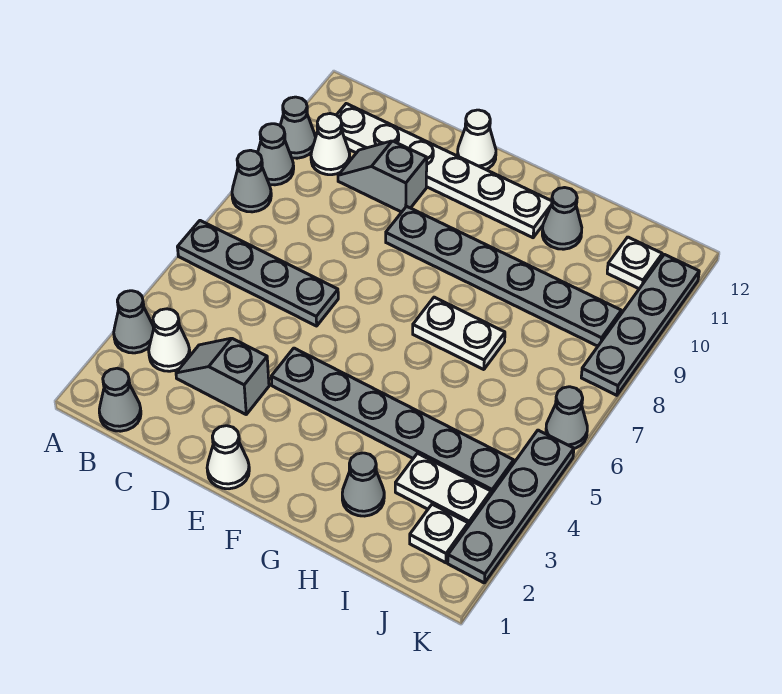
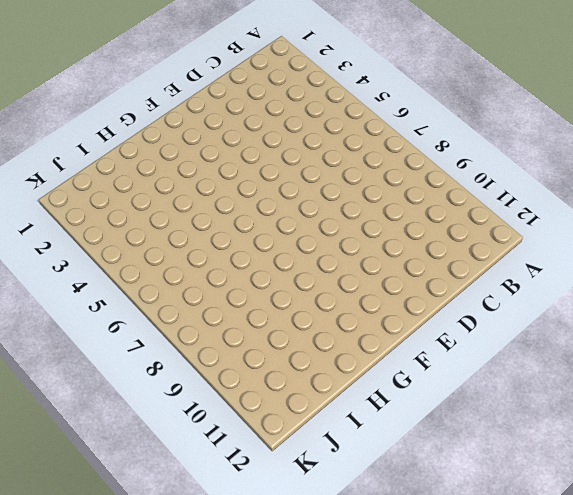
none -> grey cone A3 level 1
none -> grey plate A6:D6 level 1
none -> grey cone A8 level 1

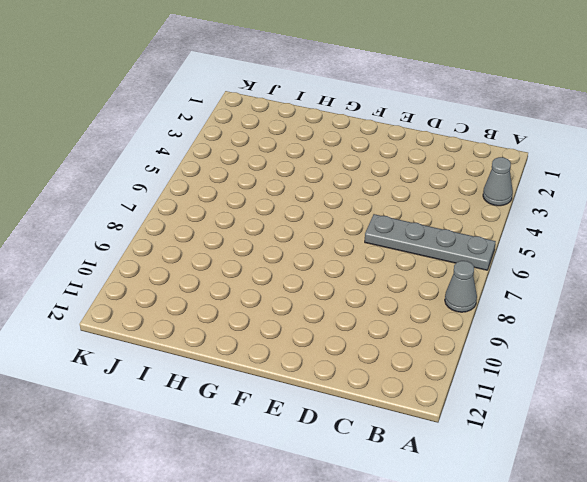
none -> grey cone A9 level 1
none -> grey cone A10 level 1
none -> grey cone B1 level 1

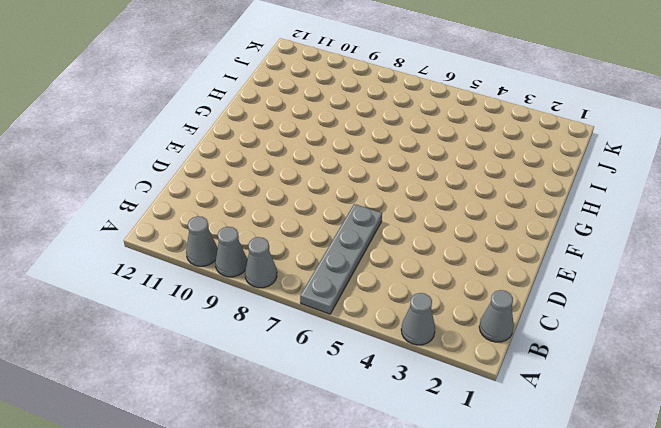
none -> white cone B3 level 1
none -> white cone B10 level 1
none -> white plate B11:G11 level 1

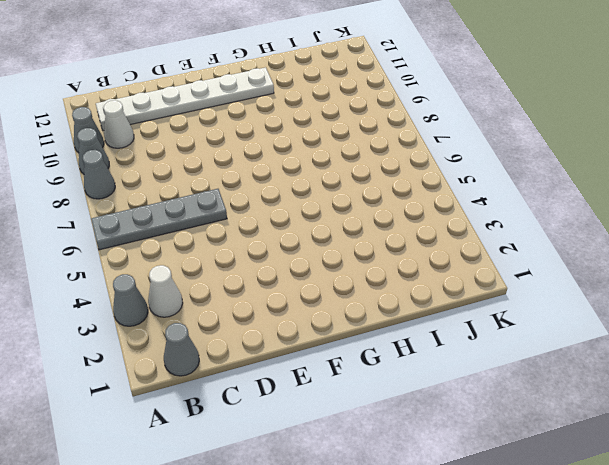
none -> grey slope C3:D3 level 1 top D
none -> grey slope C10:D10 level 1 top D
none -> white cone E1 level 1

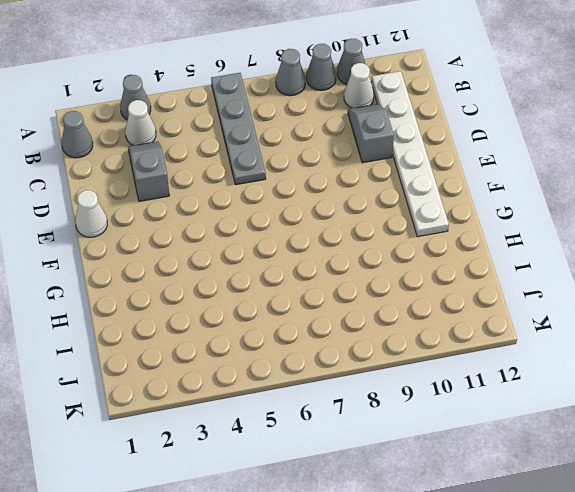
none -> grey plate E4:J4 level 1
none -> grey plate E9:J9 level 1
none -> white cone E12 level 1

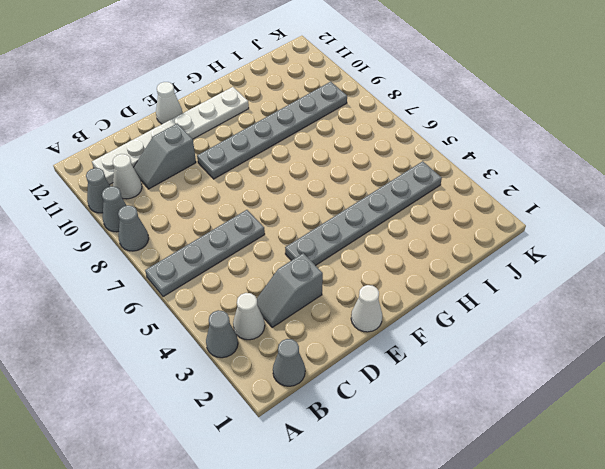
none -> white plate G7:H7 level 1
none -> grey cone H2 level 1
none -> grey cone H11 level 1

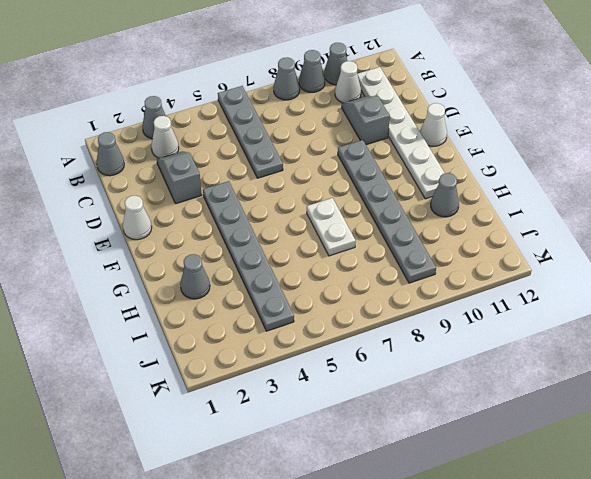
none -> white plate I3:J3 level 1
none -> white plate J2 level 1
none -> white plate J11 level 1

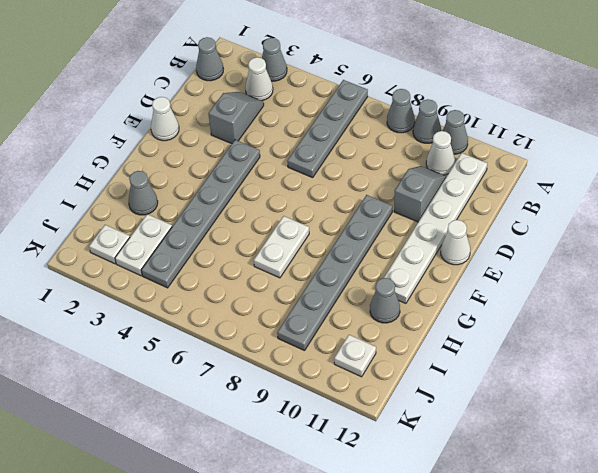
none -> grey plate K2:K5 level 1
none -> grey cone K6 level 1
none -> grey plate K8:K11 level 1

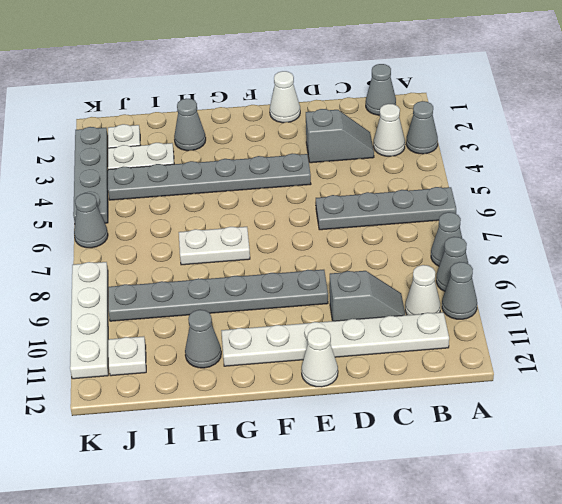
white plate K8:K11 level 1 -> grey plate K8:K11 level 1

